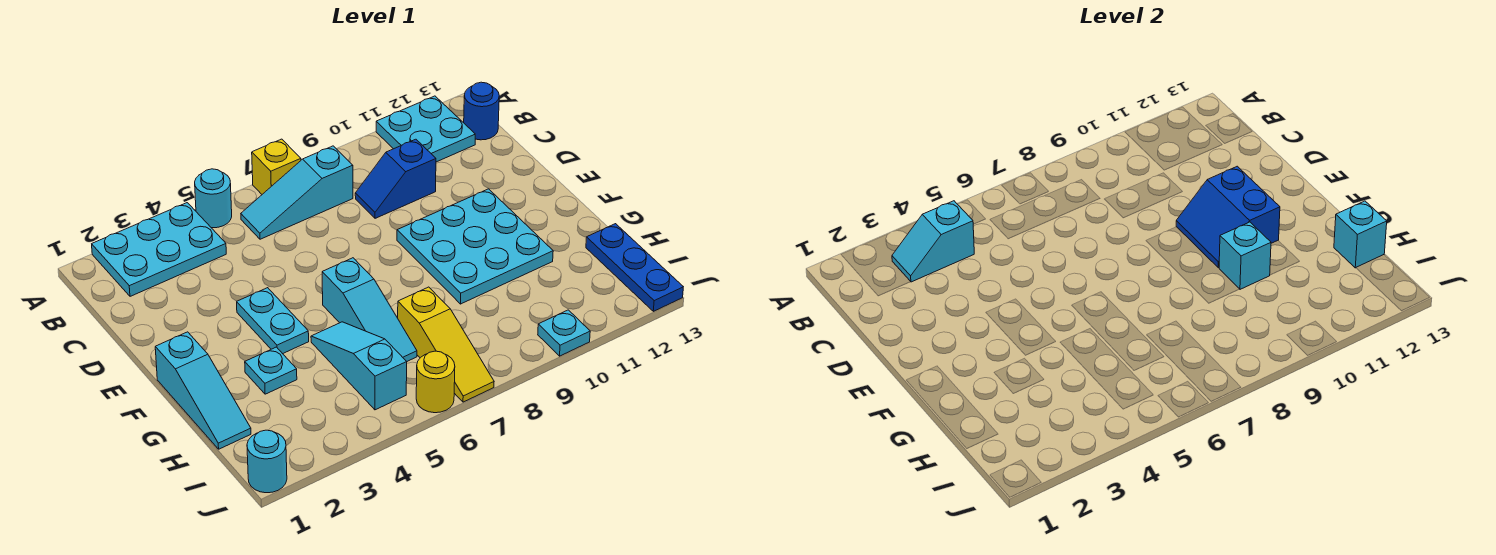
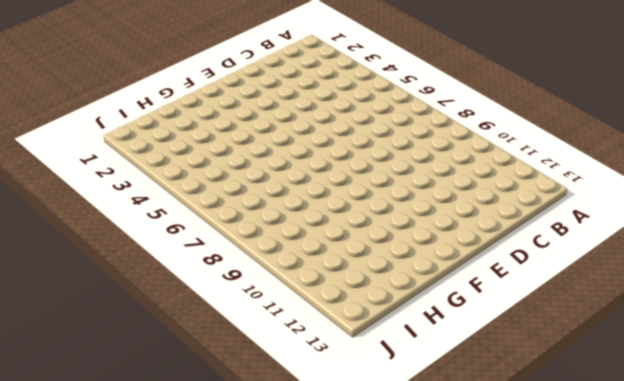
none -> cyan plate A2:B4 level 1
none -> cyan round brick A5 level 1
none -> yellow brick A7 level 1

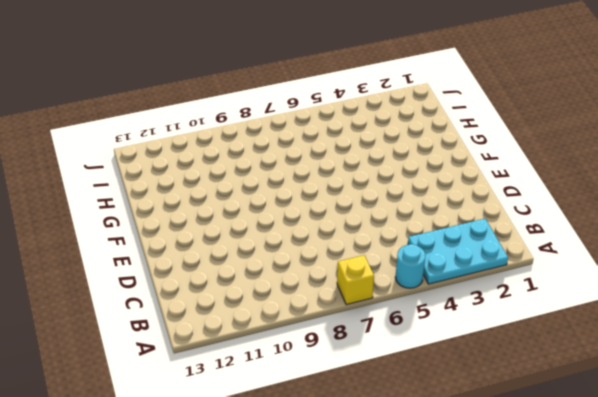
none -> cyan plate A11:B12 level 1
none -> cyan slope B6:B8 level 1 top 8
none -> blue round brick B13 level 1

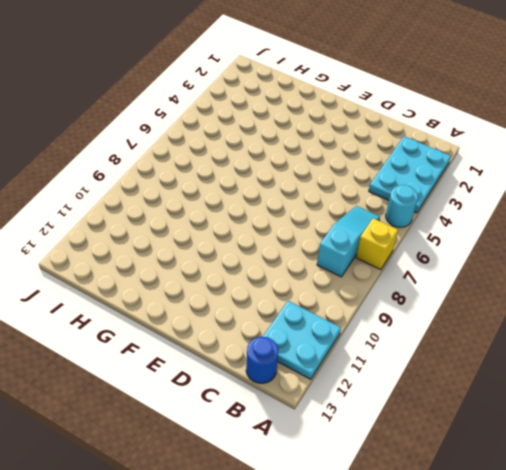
none -> blue slope C9:C10 level 1 top 10
none -> cyan plate E4:F4 level 1
none -> cyan plate E9:G11 level 1

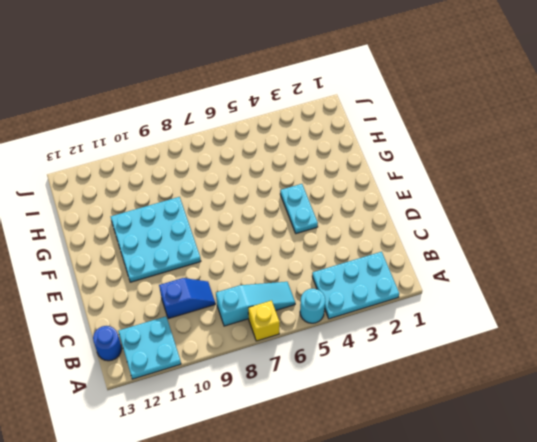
none -> cyan slope F1:H1 level 1 top F
none -> cyan slope F6:H6 level 1 top F
none -> cyan plate G3 level 1

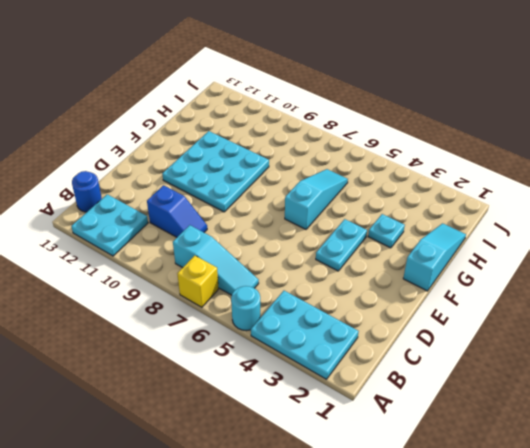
none -> cyan slope G5:I5 level 1 top I
none -> yellow slope H7:J7 level 1 top H
none -> blue plate H13:J13 level 1

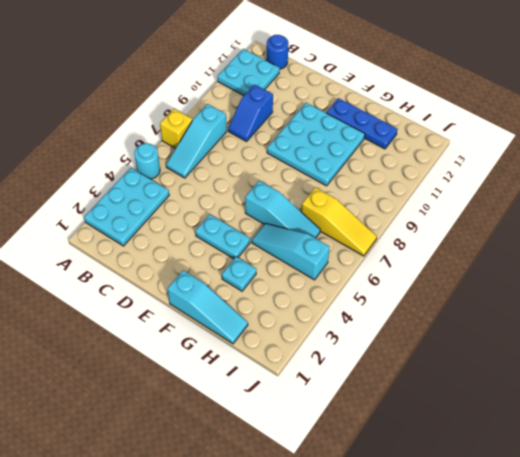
blue plate F12:H12 level 1 -> blue plate H13:J13 level 1
none -> cyan round brick J1 level 1
none -> yellow round brick J6 level 1
none -> cyan plate J10 level 1

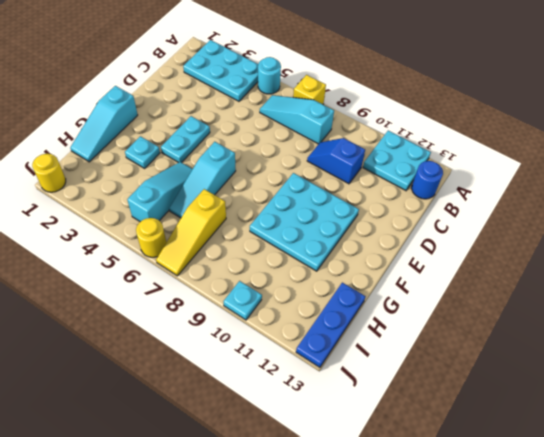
yellow round brick J1 level 1 -> cyan round brick J1 level 1
none -> cyan slope B3:B4 level 2 top 4
none -> blue slope E10:F11 level 2 top 11
none -> cyan brick G10 level 2

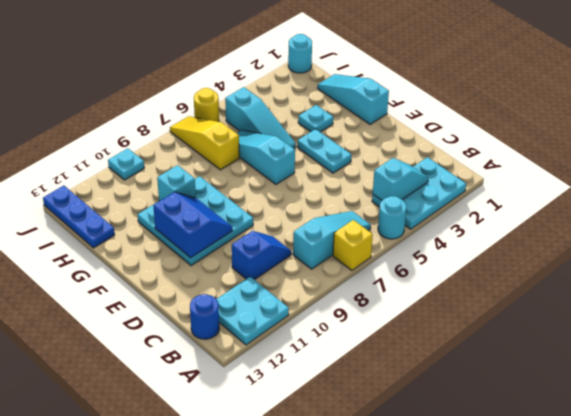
none -> cyan brick H13 level 2

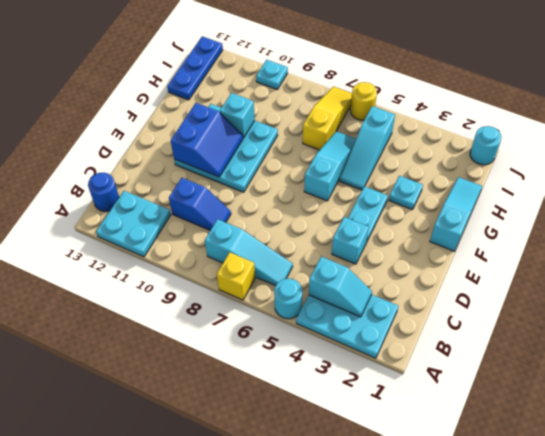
cyan brick D4 level 1 -> cyan brick H13 level 2

